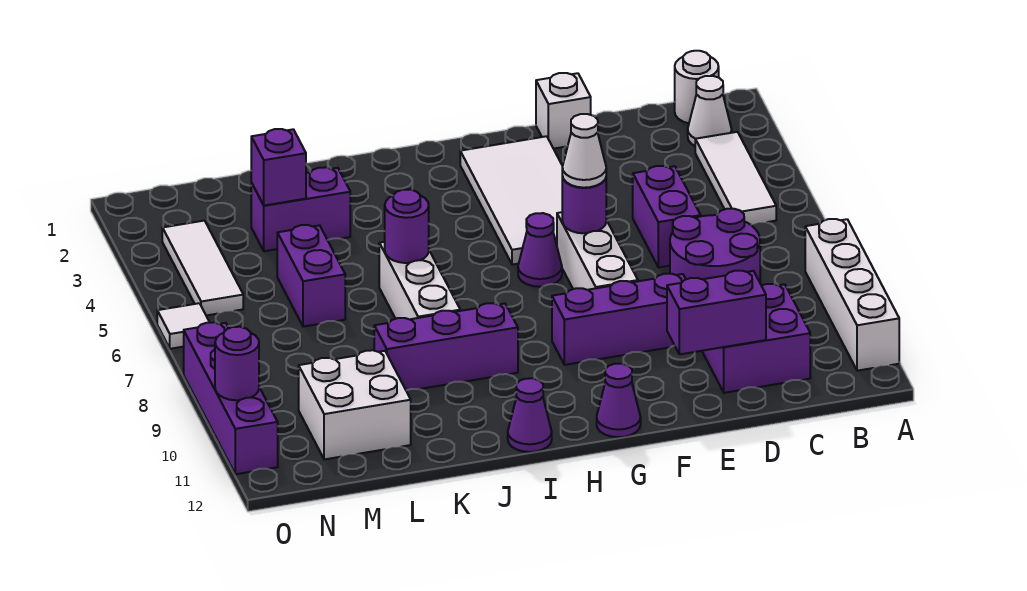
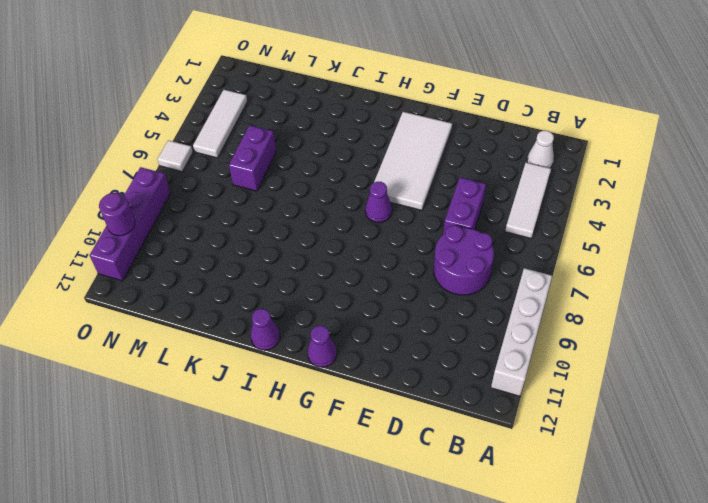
none -> white round brick B1 level 1
none -> purple brick C10:D11 level 1
none -> white brick E1 level 1

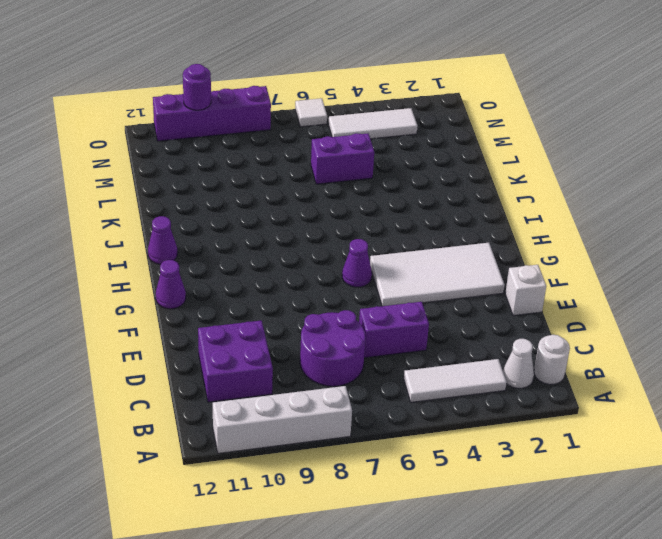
none -> purple brick E9:G9 level 1
none -> white brick F6:F8 level 1
none -> purple brick I9:K9 level 1

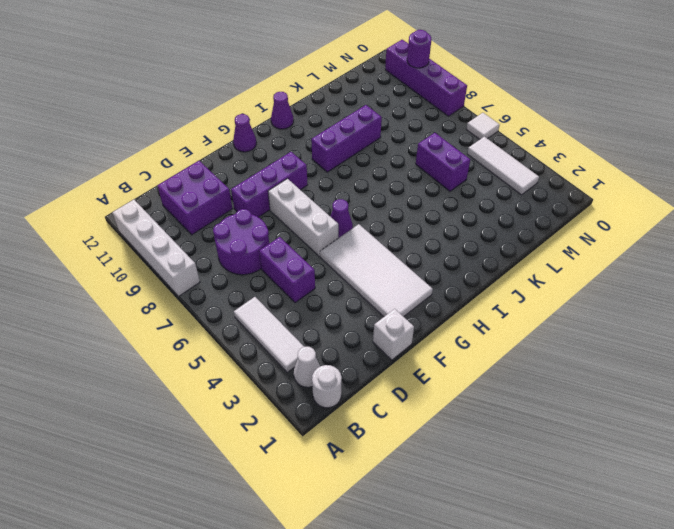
none -> white brick J6:J8 level 1
none -> purple brick K3:L3 level 1
none -> white brick L10:M11 level 1

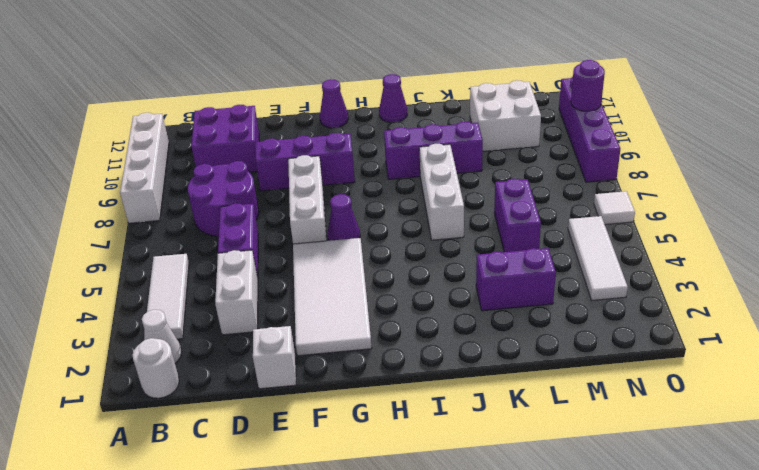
white brick D3:D4 level 1 -> none
none -> purple brick D11:E11 level 2
none -> purple round brick F6 level 2
none -> purple round brick J6 level 2

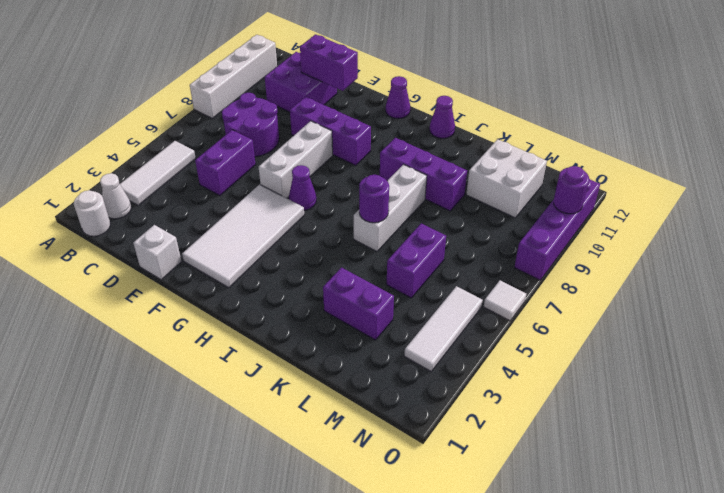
none -> purple round brick F6 level 2
none -> purple brick L3 level 2
none -> white cone F6 level 3

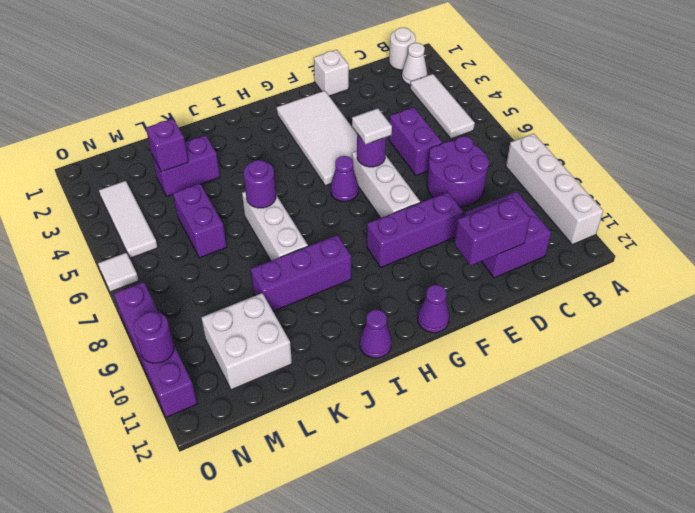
white tile F6 level 3 -> white cone F6 level 3

